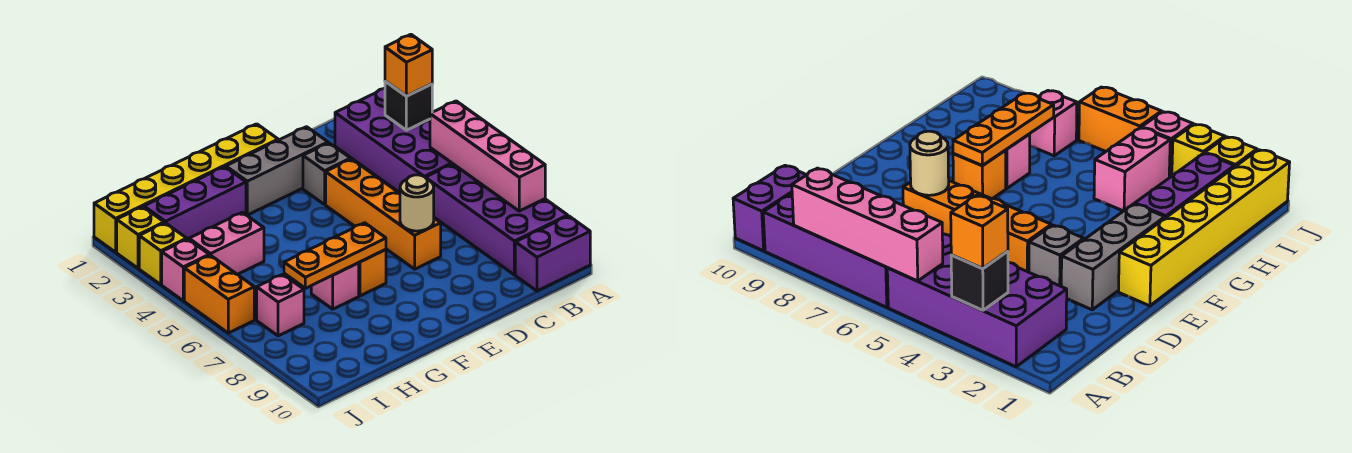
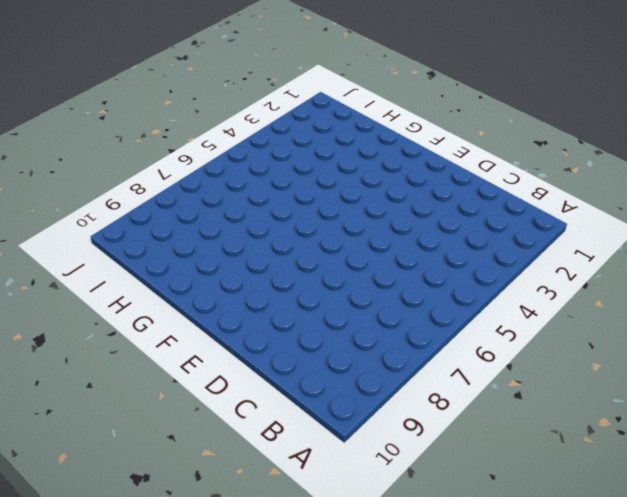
none -> purple brick A2:B5 level 1
none -> purple brick A6:B9 level 1
none -> purple brick A10:B10 level 1

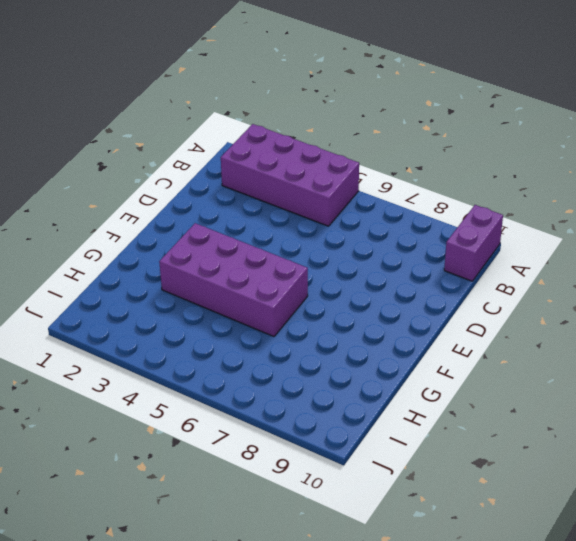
purple brick F3:G6 level 1 -> purple brick A6:B9 level 1
none -> grey brick D2:F2 level 1
none -> grey brick D3 level 1
none -> orange brick D4:D7 level 1

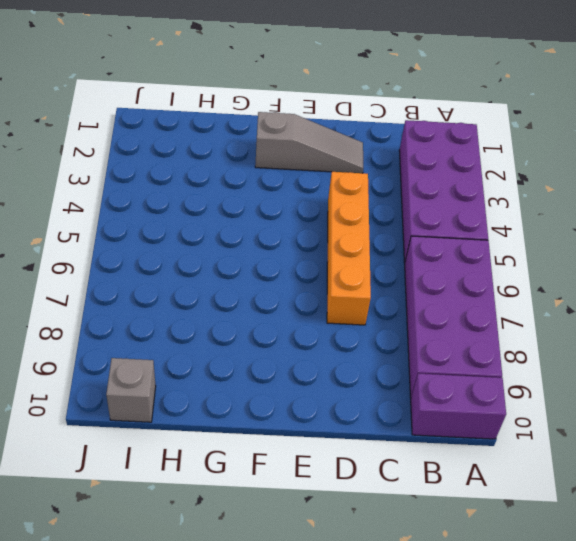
grey slope D2:F2 level 1 top F -> grey brick D2:F2 level 1
grey brick I10 level 1 -> grey brick D3 level 1
none -> yellow brick E1:J1 level 1
none -> orange brick F7 level 1
none -> purple brick G2:I2 level 1

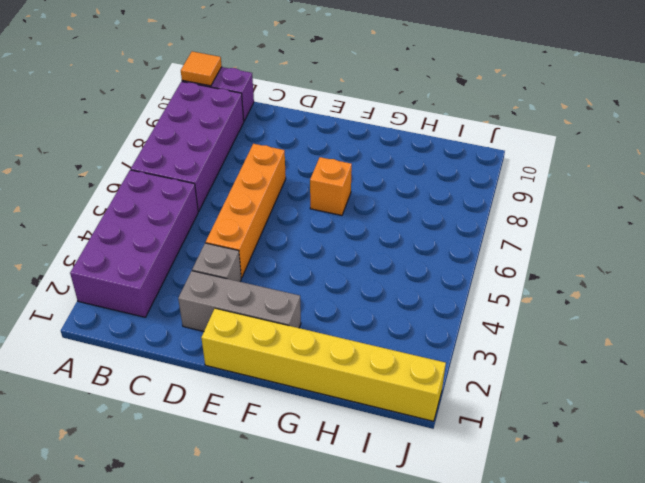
orange tile A10 level 2 -> none
none -> purple brick G2:I2 level 1
none -> pink brick G7 level 1
none -> pink brick H4:I4 level 1

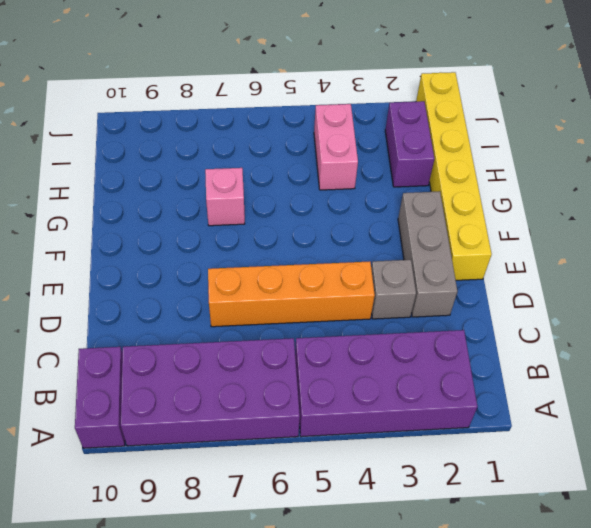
purple brick H2:I2 level 1 -> purple brick G2:I2 level 1
none -> orange brick F7 level 1
none -> pink brick I7 level 1
none -> yellow brick J2 level 1

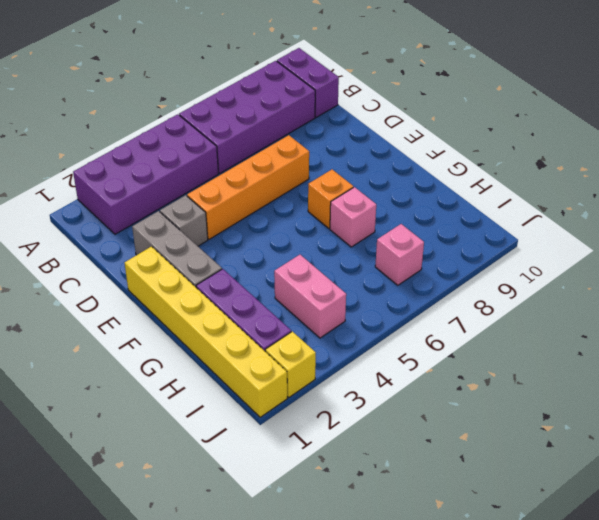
none -> yellow brick J3 level 1
none -> pink brick J4 level 1
none -> orange brick J5:J6 level 1

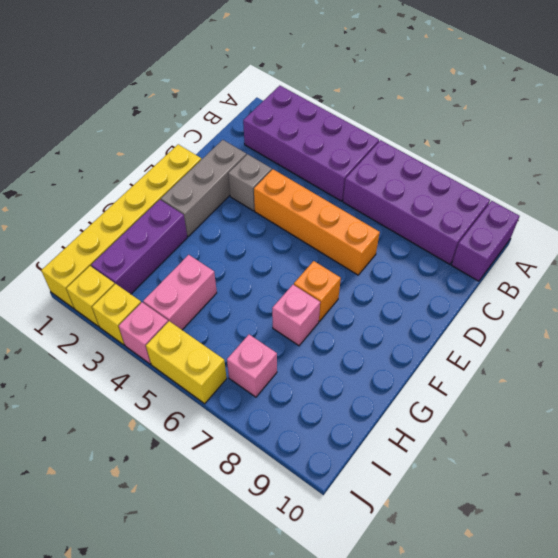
yellow brick J5:J6 level 1 -> orange brick J5:J6 level 1
none -> black brick A3 level 2
none -> pink brick A5:A8 level 2
none -> tan round brick D7 level 2

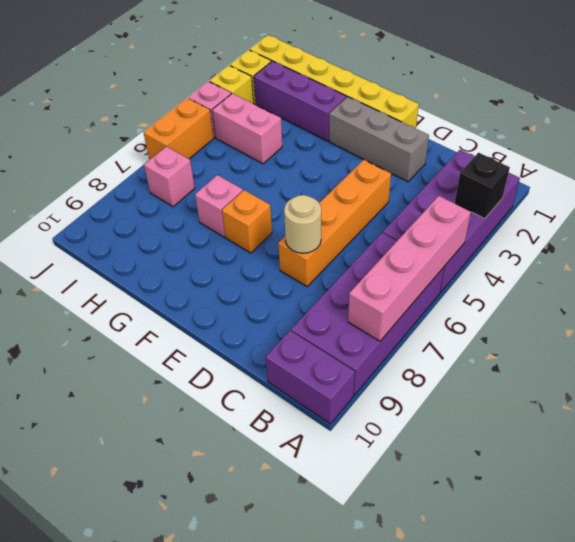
none -> grey brick D3 level 1
none -> orange plate F7:H7 level 2
none -> orange brick A3 level 3

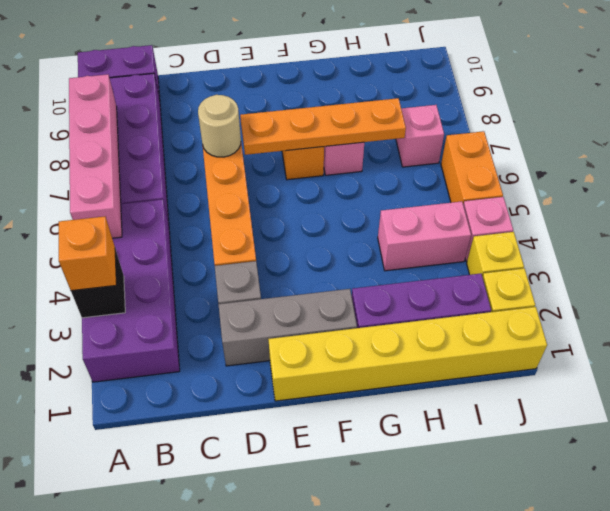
orange plate E7:H7 level 2 -> orange plate F7:H7 level 2

